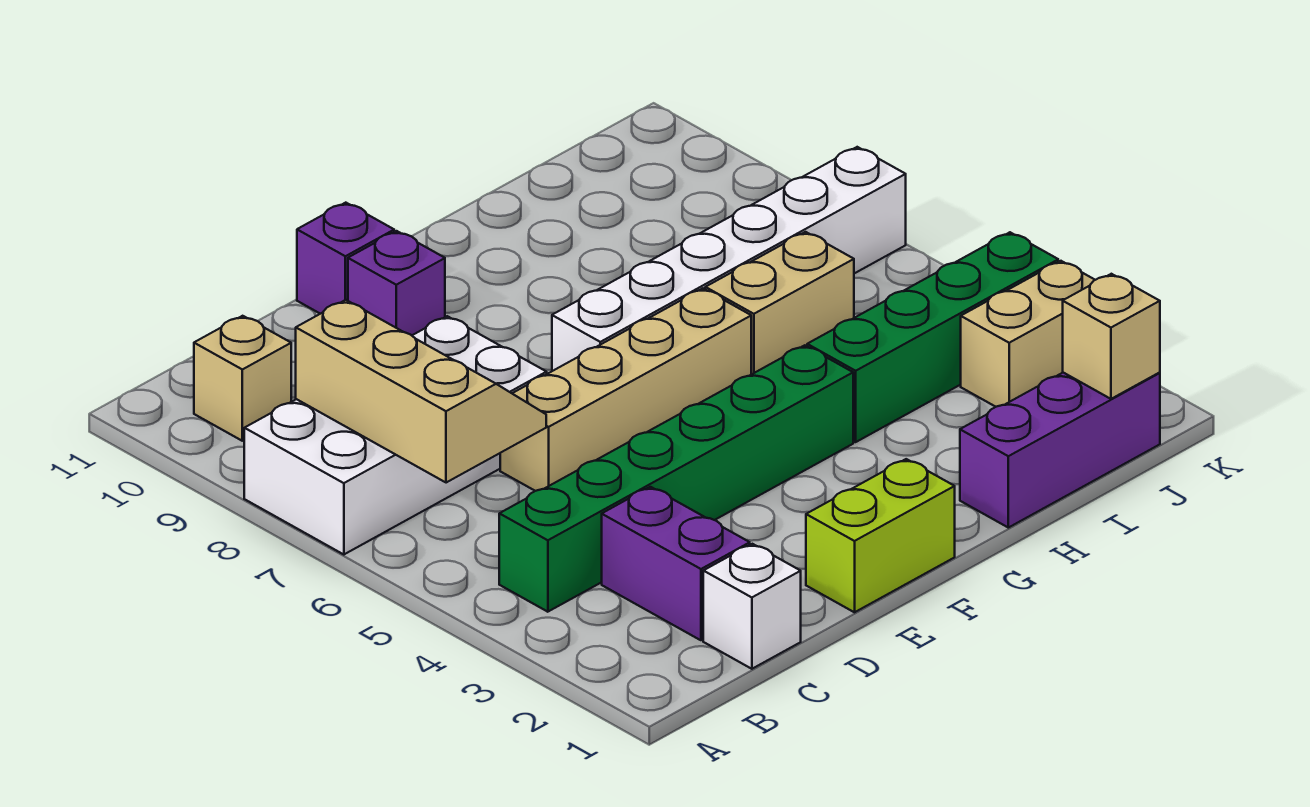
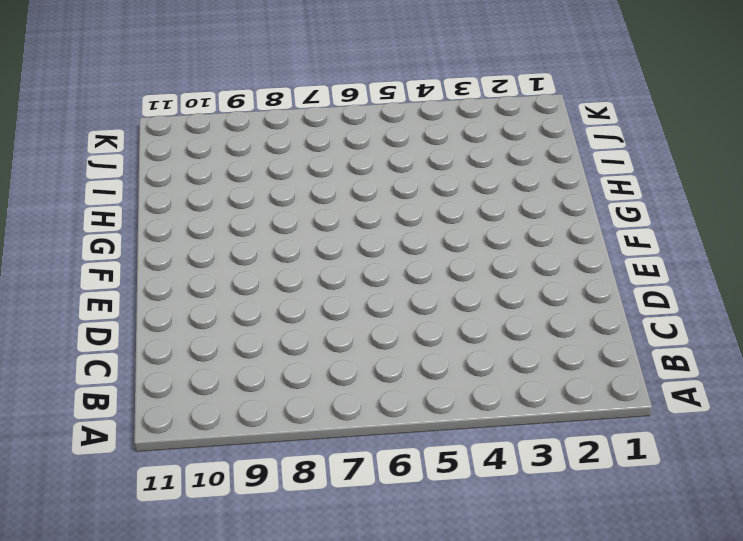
none -> white brick A7:D8 level 1
none -> green brick B4:G4 level 1
none -> tan brick B10 level 1

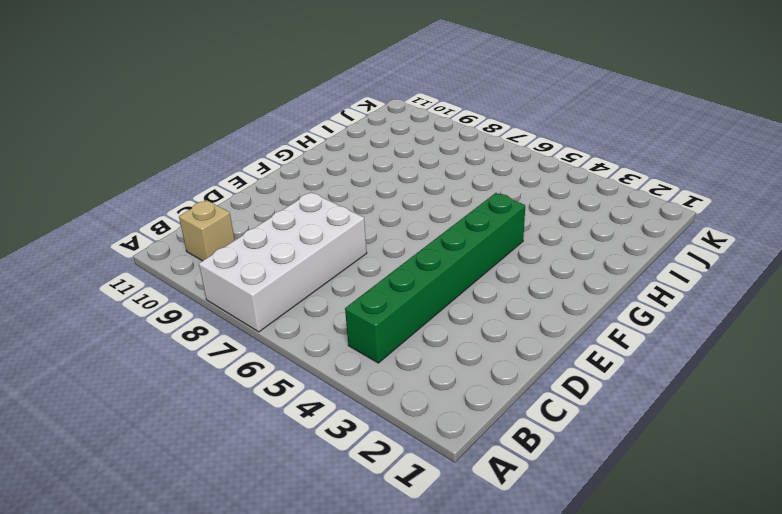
none -> white brick C1 level 1
none -> purple brick C2:C3 level 1
none -> tan brick D6:G6 level 1

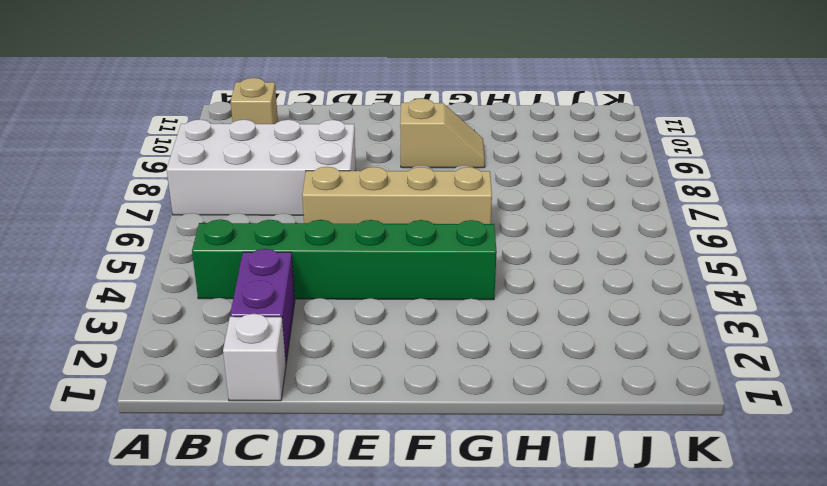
tan slope F9:G9 level 1 top F -> none
none -> lime brick E1:F1 level 1
none -> purple brick E10 level 1
none -> purple brick E11 level 1

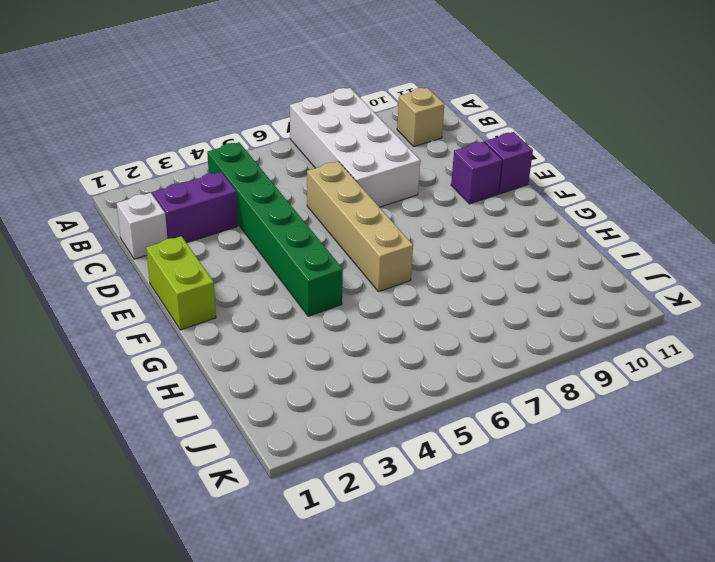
none -> white brick F7:K7 level 1
none -> purple brick H1:J1 level 1
none -> green brick H4:K4 level 1

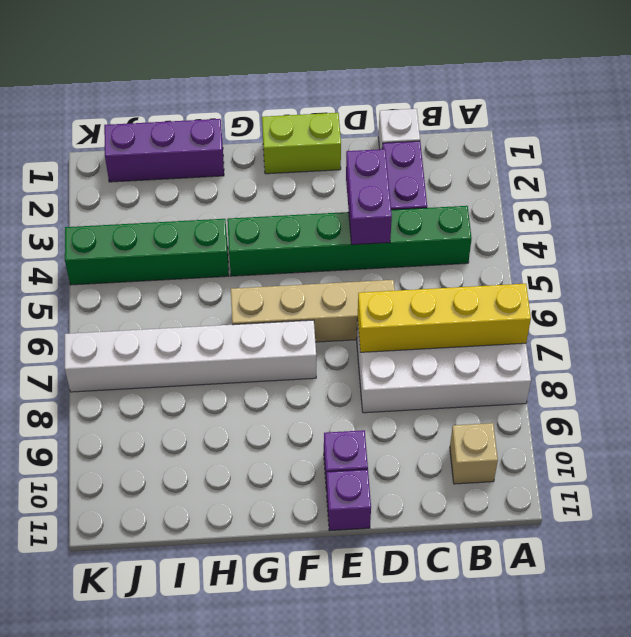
yellow brick A7:D7 level 2 -> tan slope B6:C8 level 2 top B
purple brick D3:D4 level 2 -> none
none -> tan brick H6:I6 level 1
none -> tan brick J3:K3 level 1
none -> tan brick J1 level 2

